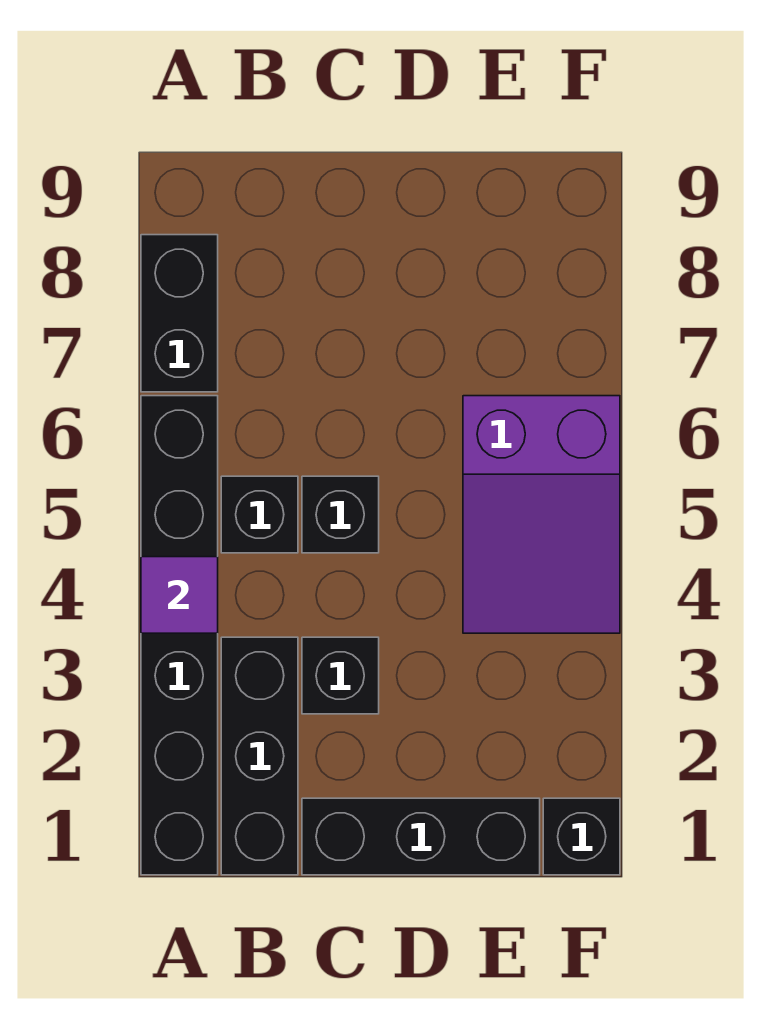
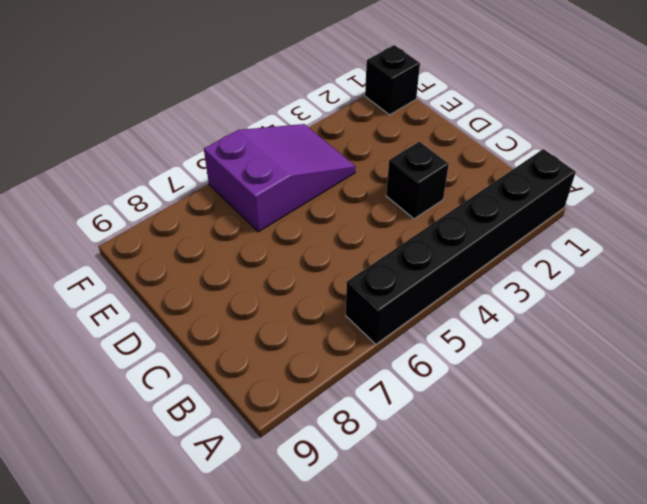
none -> black brick A7:A8 level 1
none -> black brick B1:B3 level 1

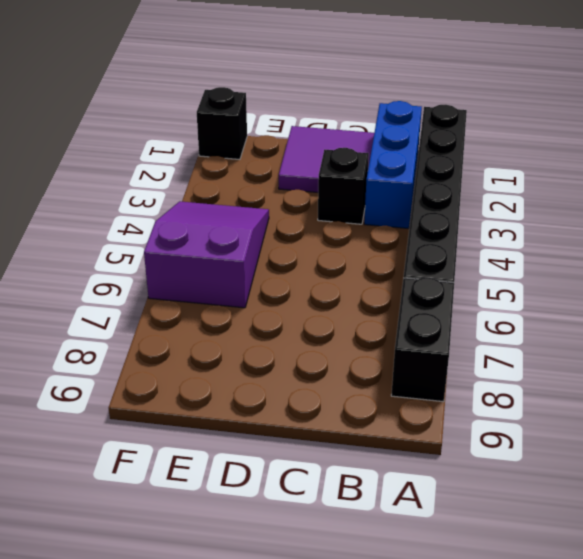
blue brick B1:B3 level 1 -> black brick B1:B3 level 1
purple tile C1:D2 level 1 -> black brick C1:E1 level 1
none -> black brick B5 level 1
none -> black brick C5 level 1

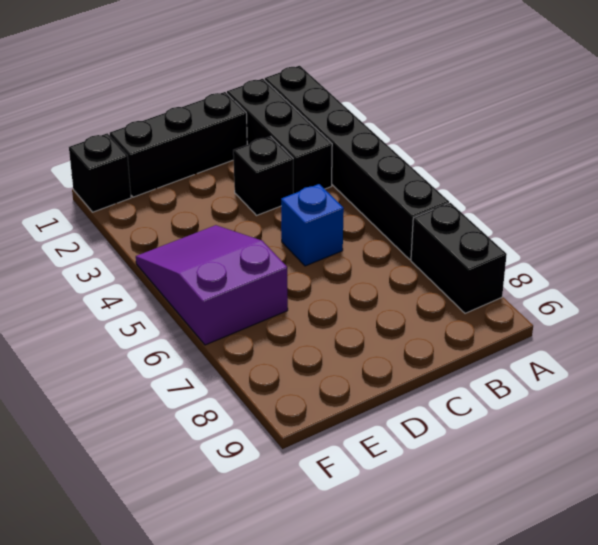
blue brick C5 level 1 -> black brick C5 level 1
none -> black brick B5 level 1
none -> purple tile A4 level 2

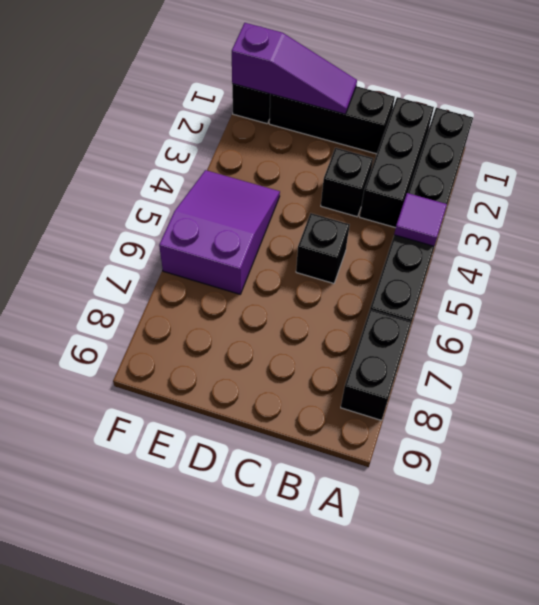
purple slope D1:F1 level 2 top F -> none
none -> black brick B5 level 1

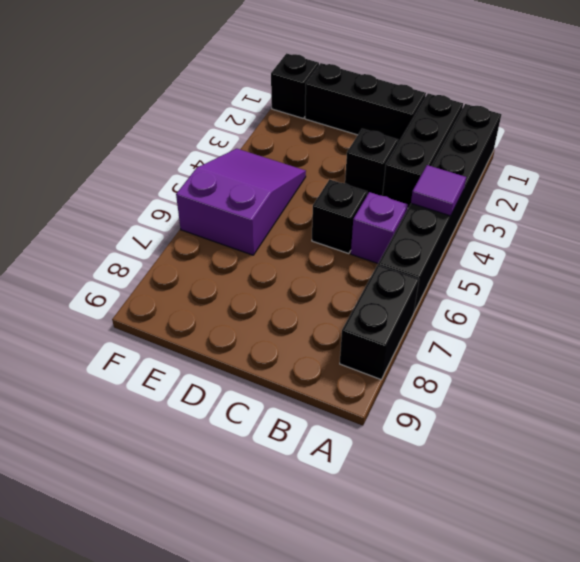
purple brick B5 level 1 -> black brick B5 level 1

